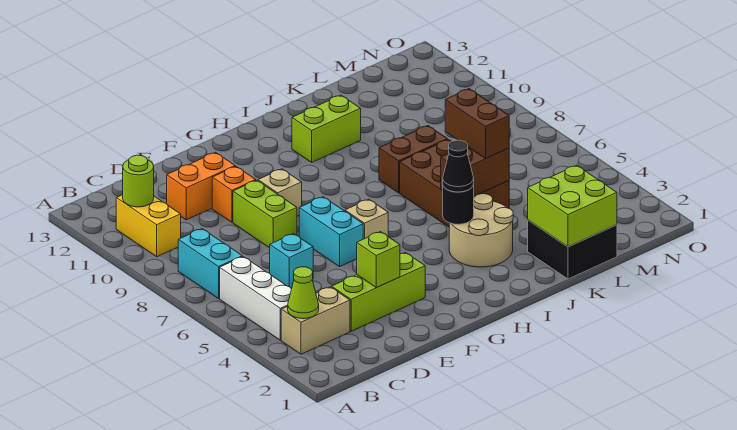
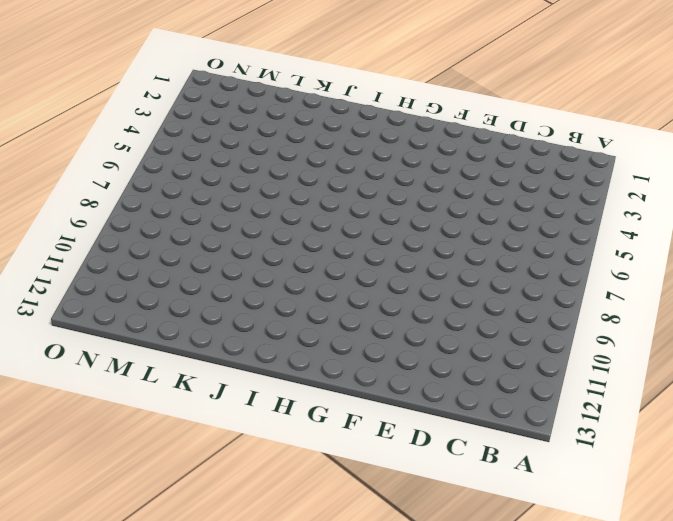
none -> tan brick B3:C3 level 1
none -> white brick B4:B6 level 1
none -> cyan brick B7:B8 level 1

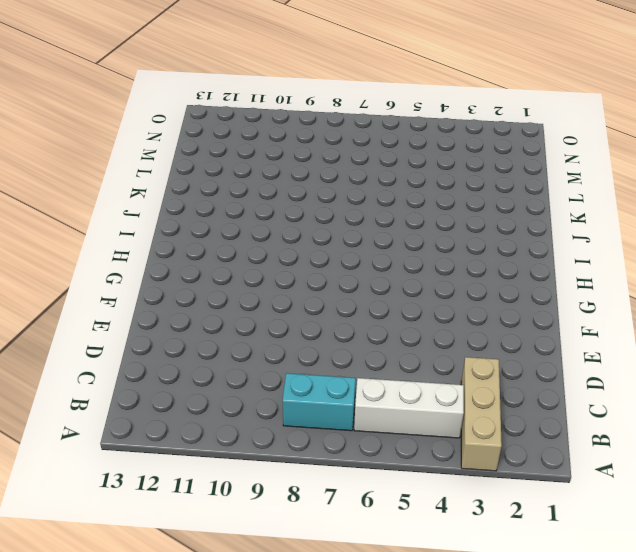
tan brick A3:C3 level 1 -> tan brick B3:C3 level 1
none -> yellow brick B10:B11 level 1
none -> lime brick D3:F3 level 1
none -> cyan brick D6 level 1

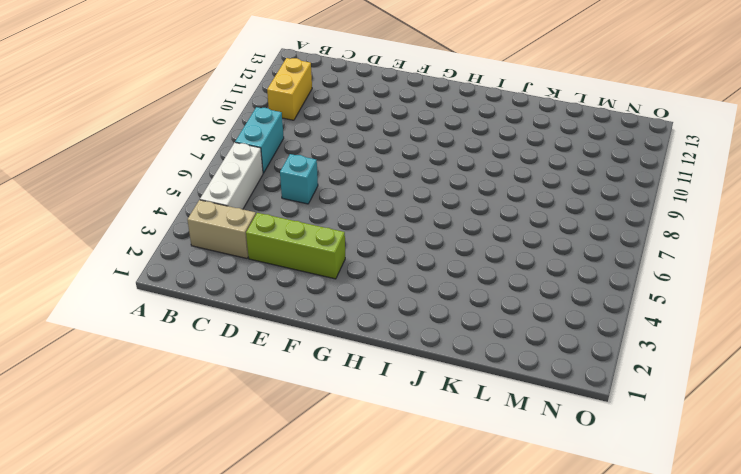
none -> orange brick D11:E11 level 1
none -> lime brick E8:E9 level 1
none -> orange brick E10 level 1

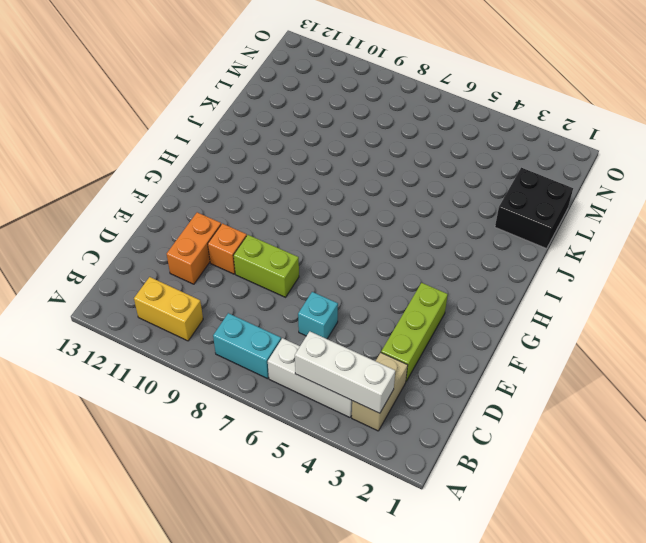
white brick B3:B5 level 2 -> lime cone B3 level 2
none -> cyan brick F6:F7 level 1
none -> tan brick F9 level 1
none -> tan brick G6 level 1

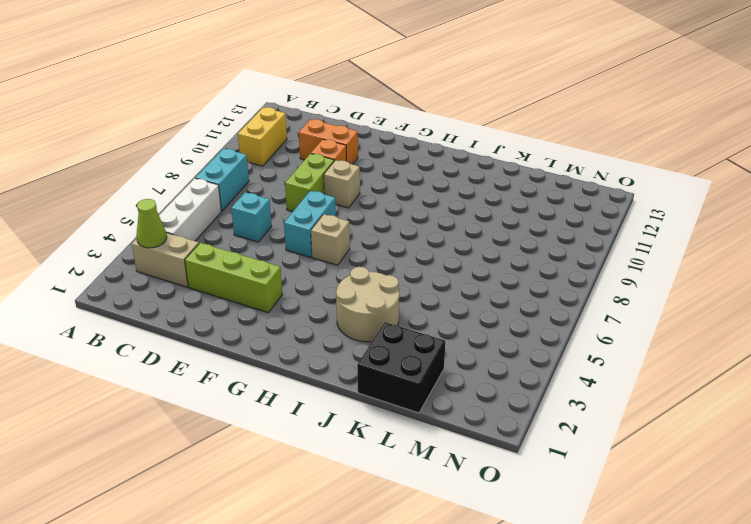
none -> lime brick I11:J11 level 1
none -> brown brick J5:K7 level 1
none -> brown brick J8:K8 level 1

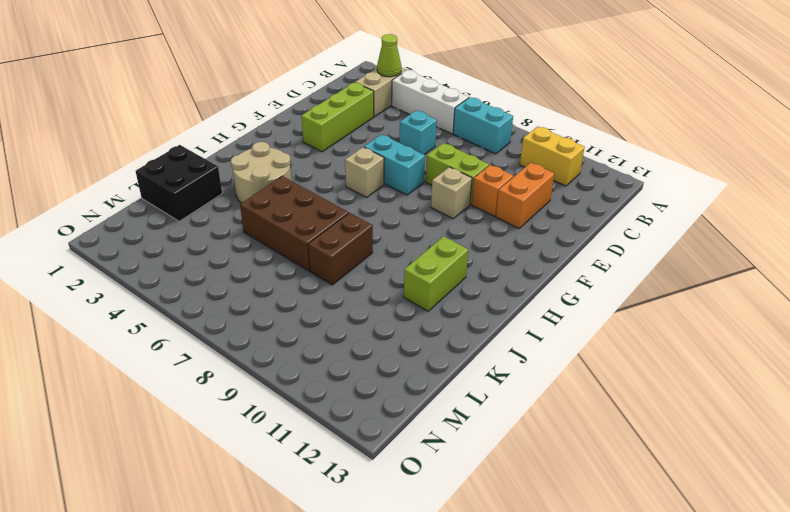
none -> lime round brick B11 level 2
none -> lime brick E3 level 2
none -> black round brick I4 level 2

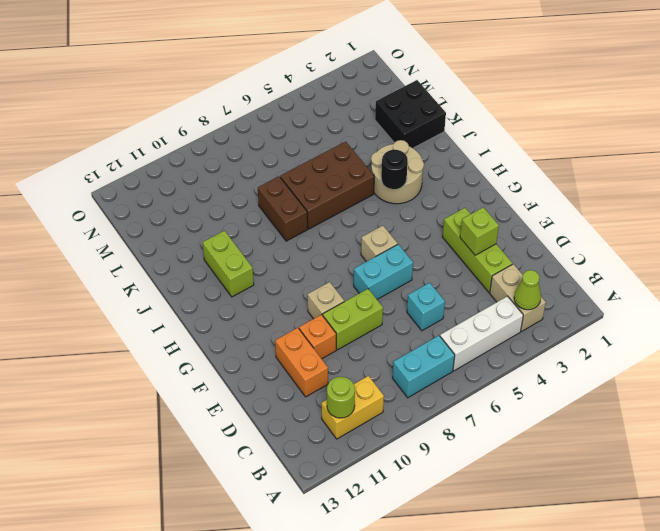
none -> brown brick J5:K5 level 2
none -> lime brick K1:L2 level 2
none -> black cone I4 level 3

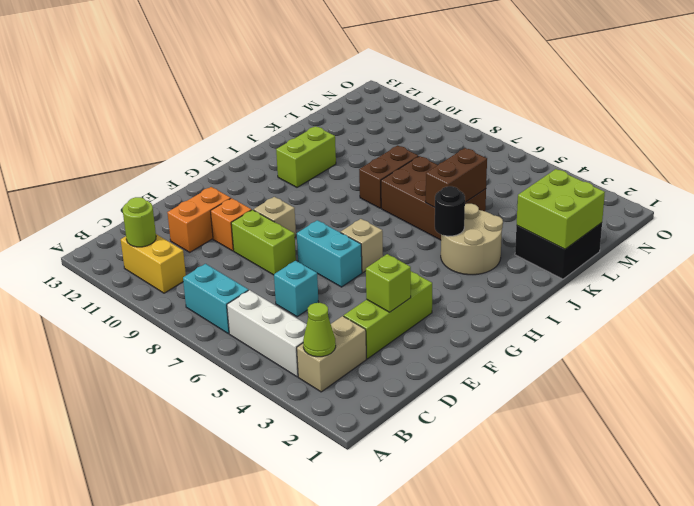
none -> black cone I4 level 3
none -> brown brick K5:K6 level 3

